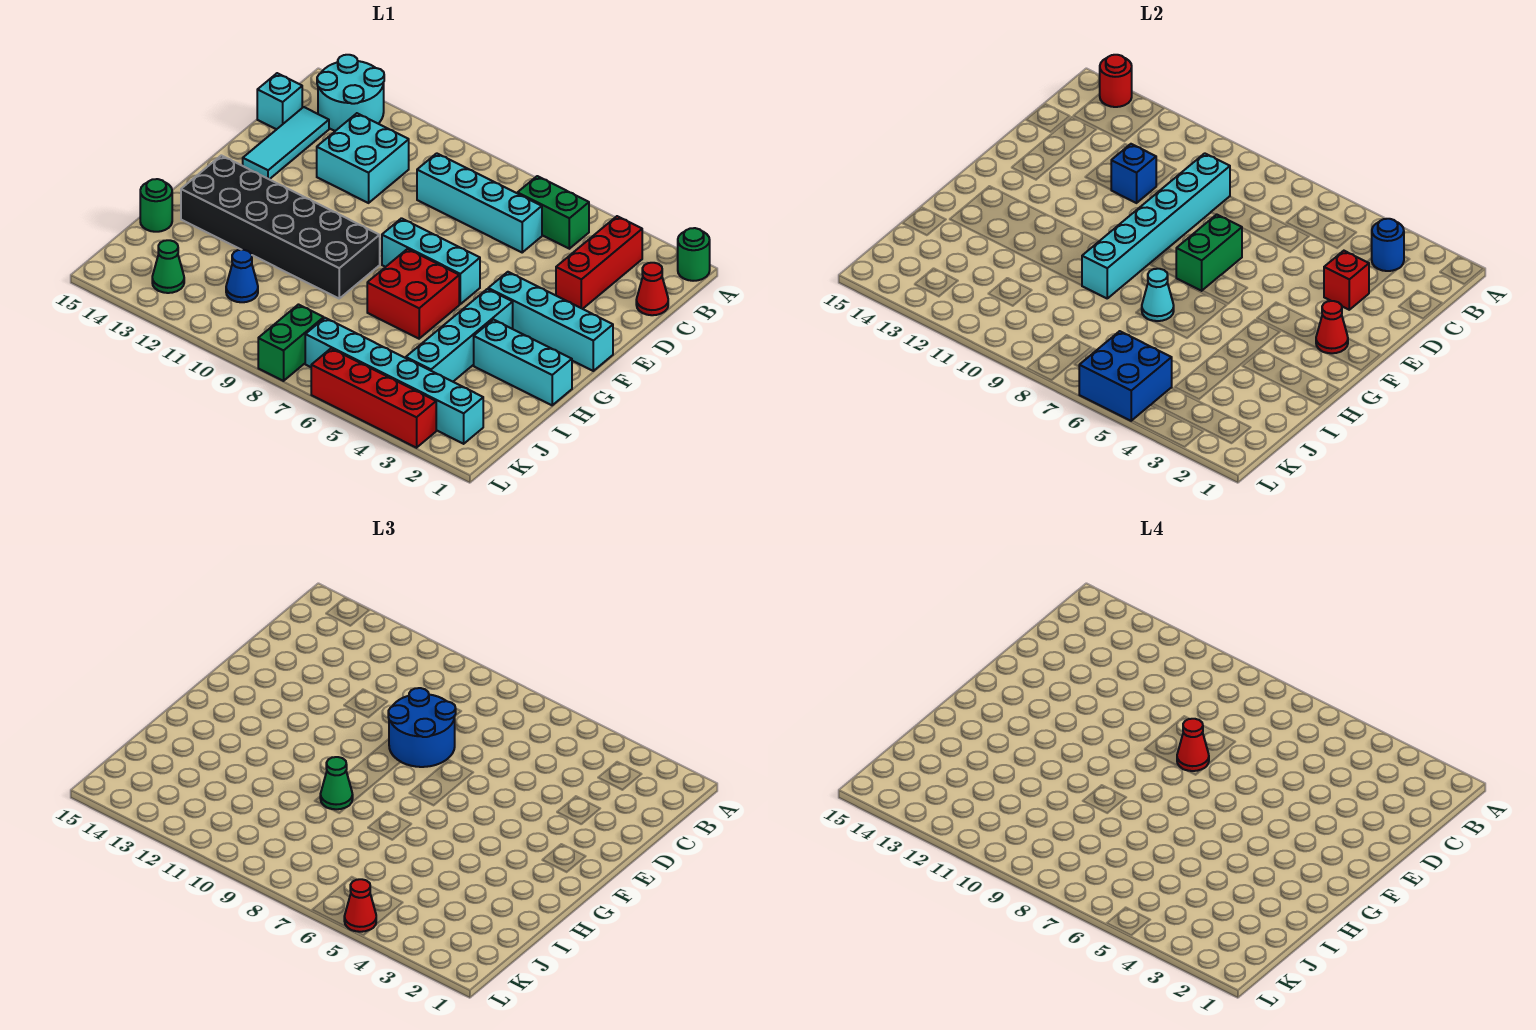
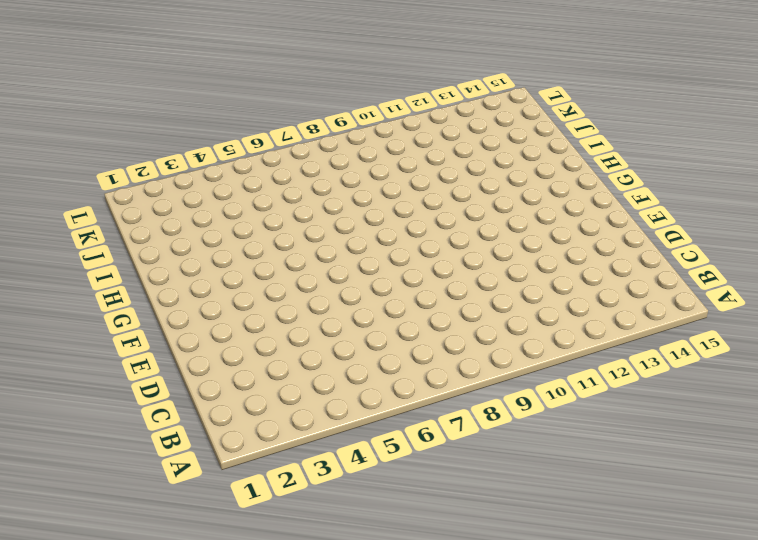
none -> green round brick A1 level 1
none -> cyan round brick A13:B14 level 1
none -> red brick B3:D3 level 1
none -> green brick B5:B6 level 1

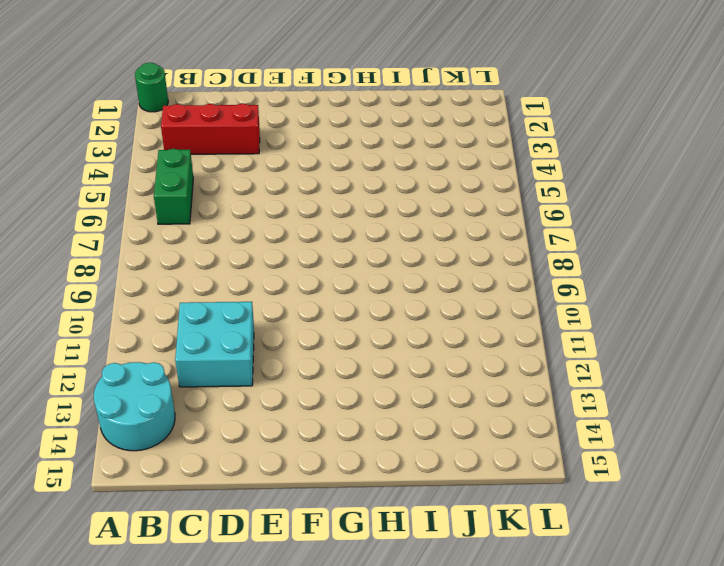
none -> red cone C1 level 1
none -> cyan brick C6:C9 level 1
none -> cyan tile C14:E14 level 1
none -> cyan brick C15 level 1

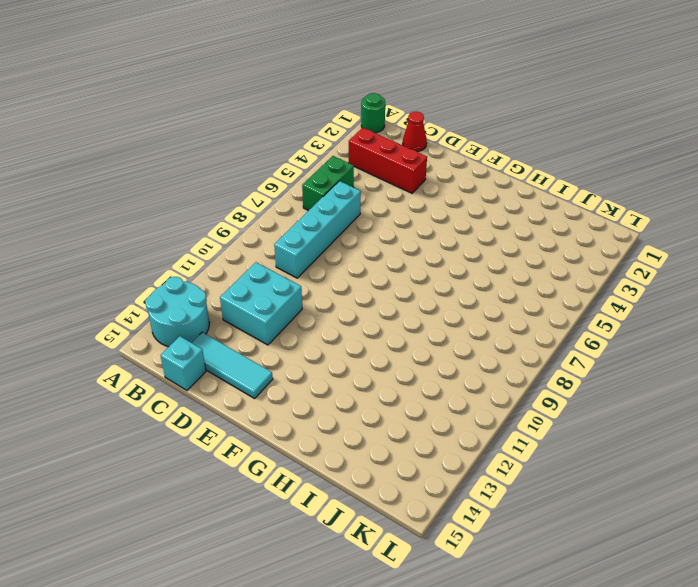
none -> cyan brick F1:F4 level 1
none -> cyan brick F6:F8 level 1
none -> cyan brick G4:J4 level 1
none -> red brick G6:H7 level 1

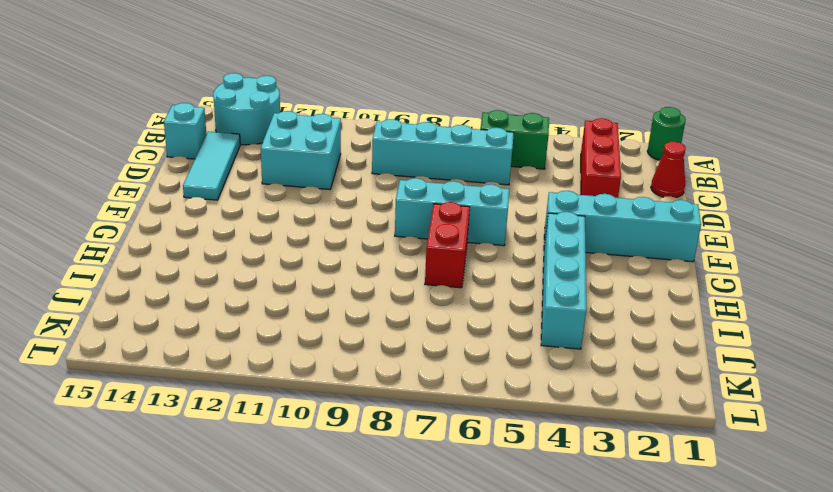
red brick G7:H7 level 1 -> red brick G6:H7 level 1
none -> black brick G9:H14 level 1
none -> cyan brick H1:H3 level 1
none -> green round brick I15 level 1
none -> blue cone J11 level 1

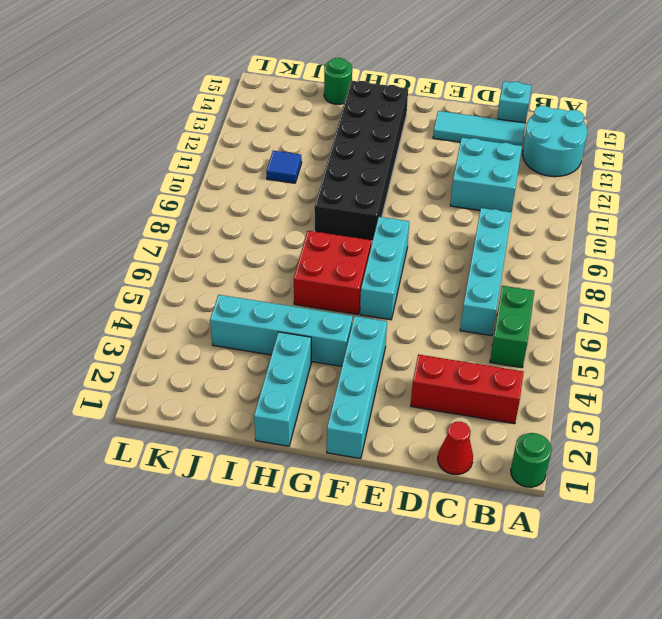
blue tile J11 level 1 -> blue cone J11 level 1
none -> cyan brick K2:K7 level 1
none -> green brick K8:L8 level 1
none -> green cone K13 level 1
none -> red brick L3:L6 level 1

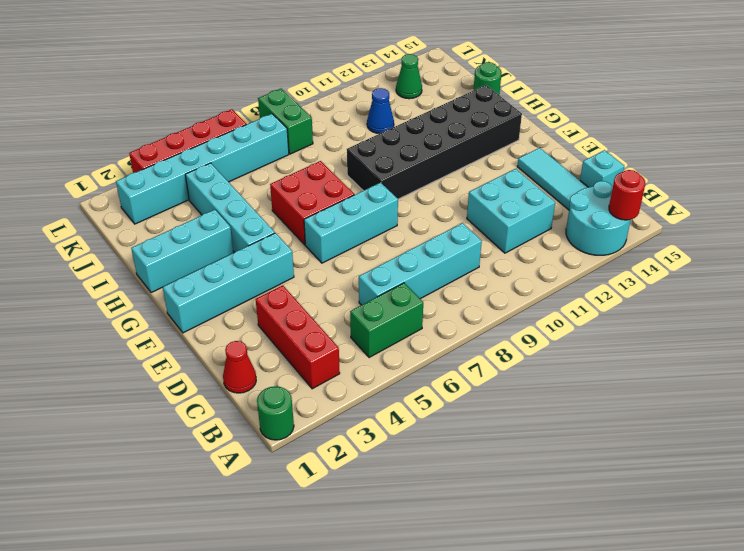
none -> blue round brick B3 level 2
none -> cyan brick C9:H9 level 2
none -> red brick D3 level 2
none -> blue brick D11 level 2

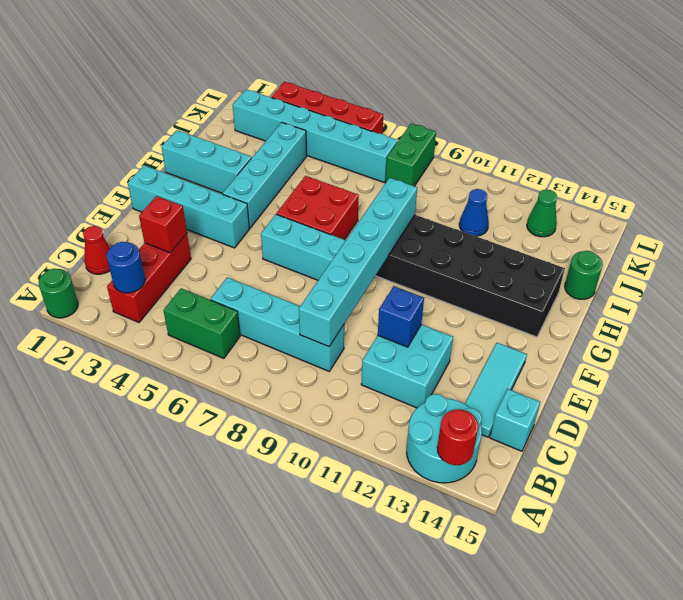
none -> green brick E7:F7 level 2
none -> red cone F2 level 2
none -> cyan cone H7 level 2
none -> blue brick K5:L6 level 2

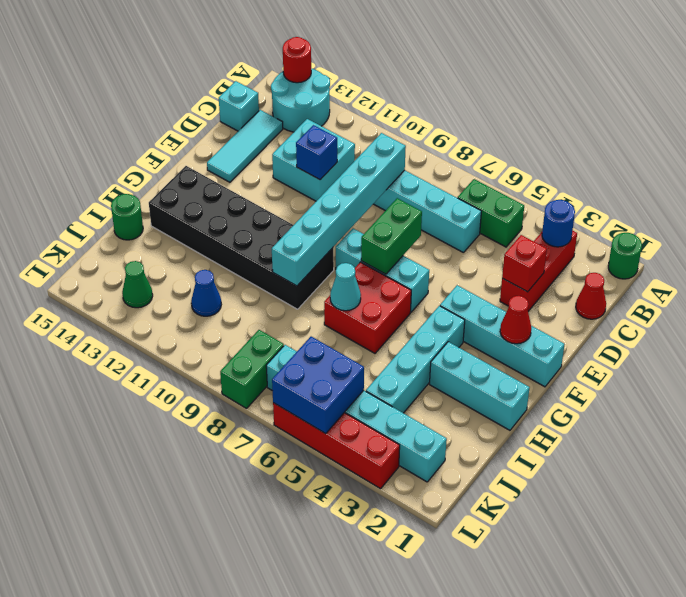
none -> blue round brick D8:E9 level 3
none -> green cone H9 level 3
none -> red cone L5 level 3
none -> red cone E8 level 4

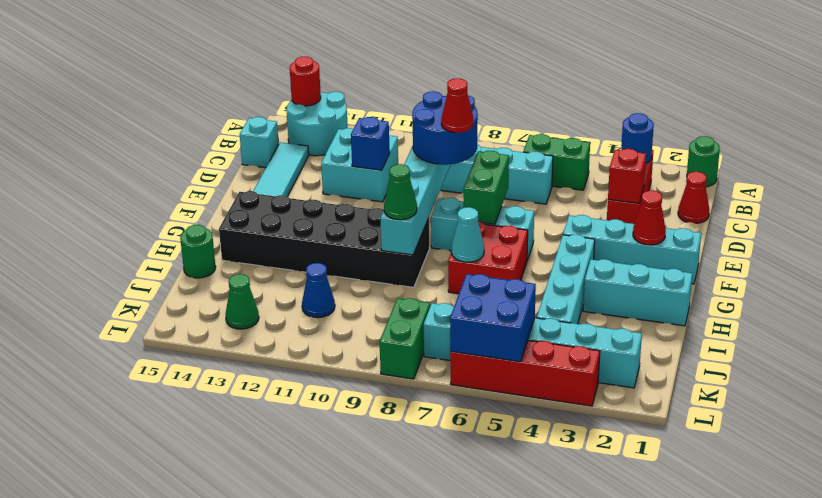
none -> red cone L5 level 3

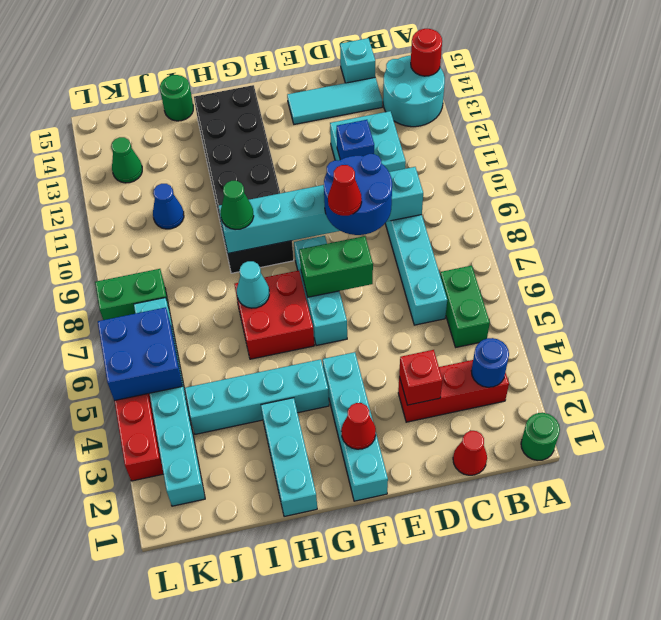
none -> red cone L5 level 3

